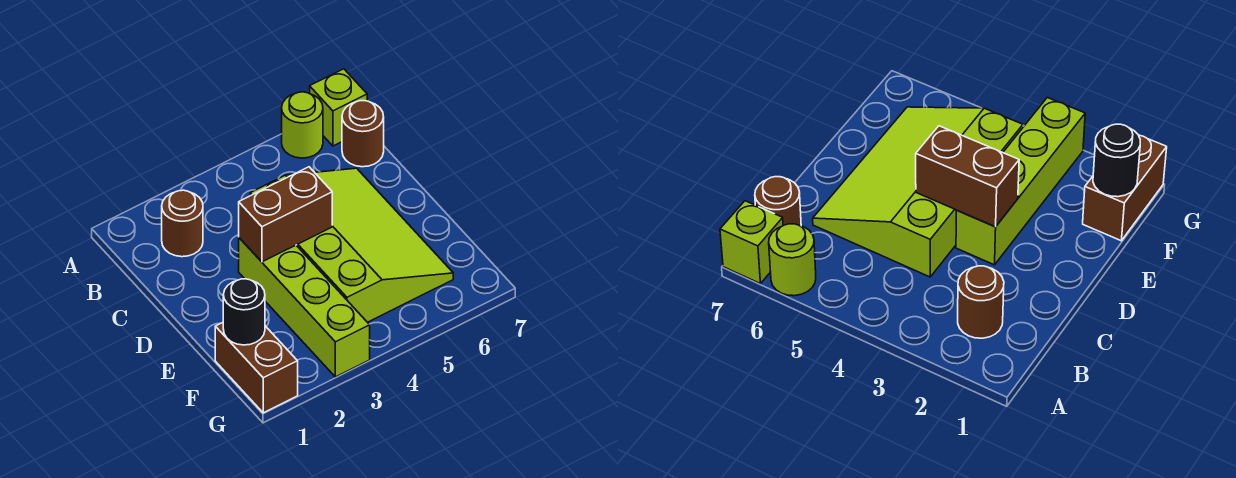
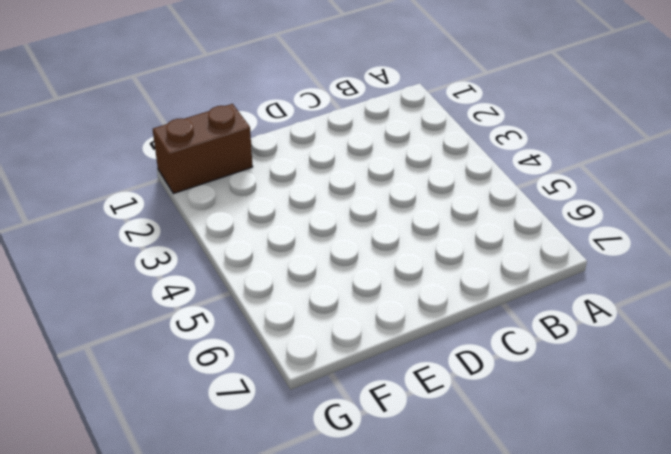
none -> lime round brick A6 level 1
none -> lime brick A7 level 1

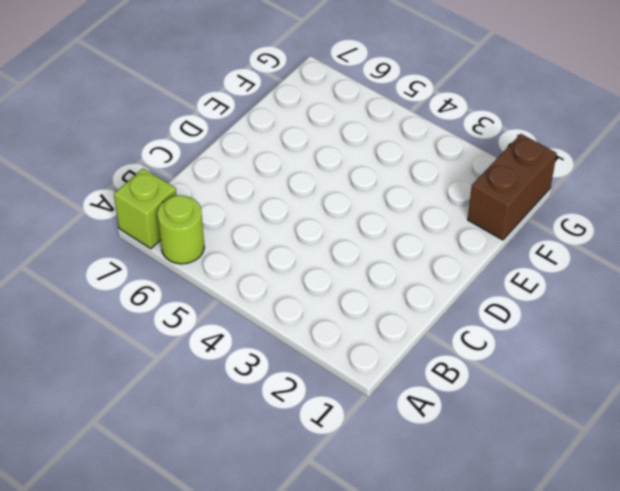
none -> brown round brick B2 level 1
none -> brown round brick B7 level 1

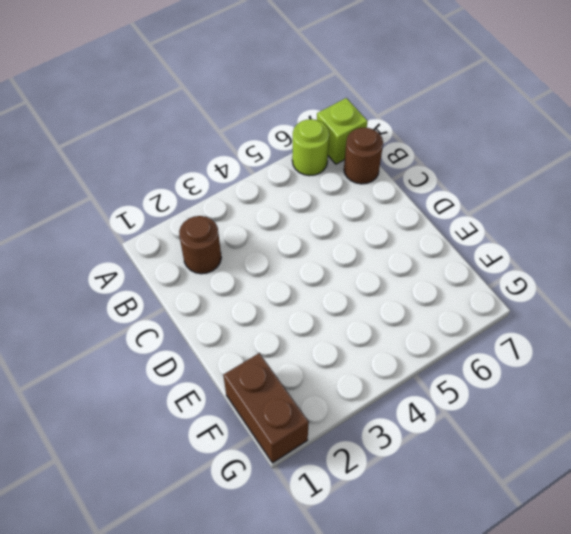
none -> lime slope C4:F6 level 1 top 4
none -> lime brick D3:G3 level 1

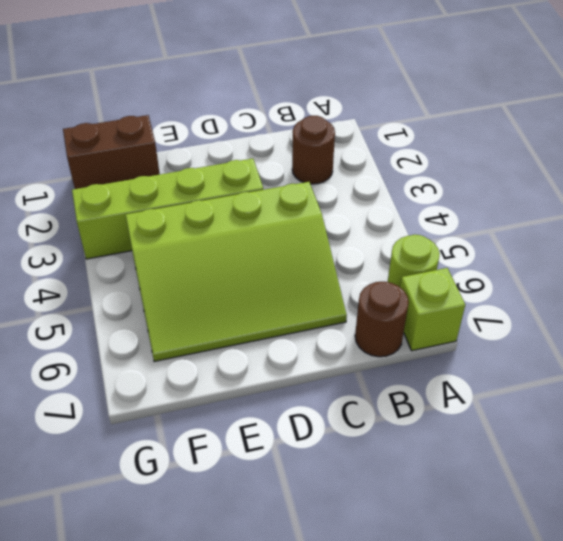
none -> brown brick D3:D4 level 2
none -> black round brick F1 level 2

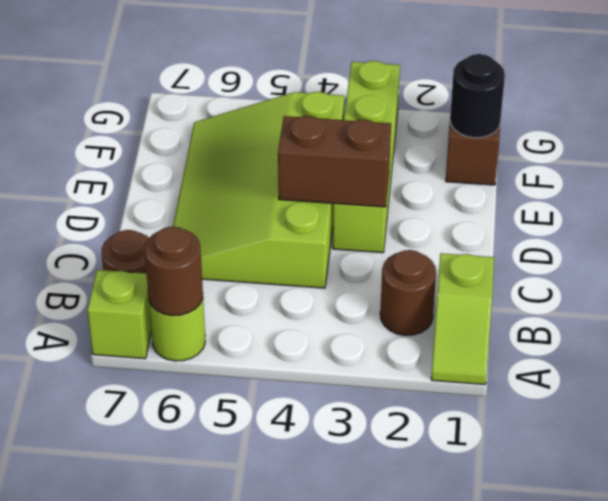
lime slope A1:B1 level 1 top B -> none
brown round brick A6 level 2 -> none

